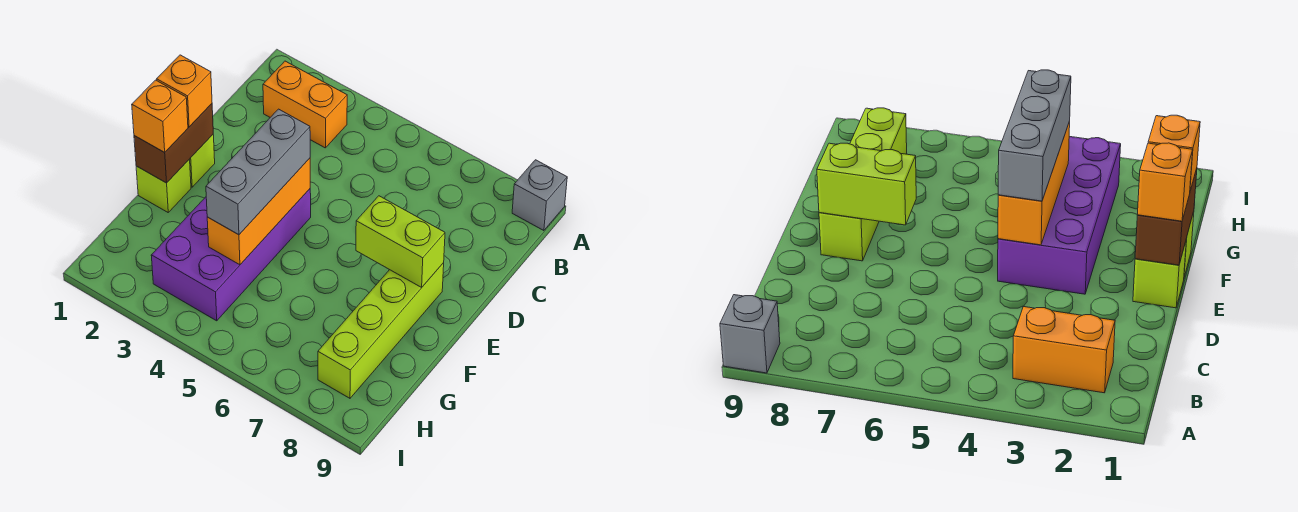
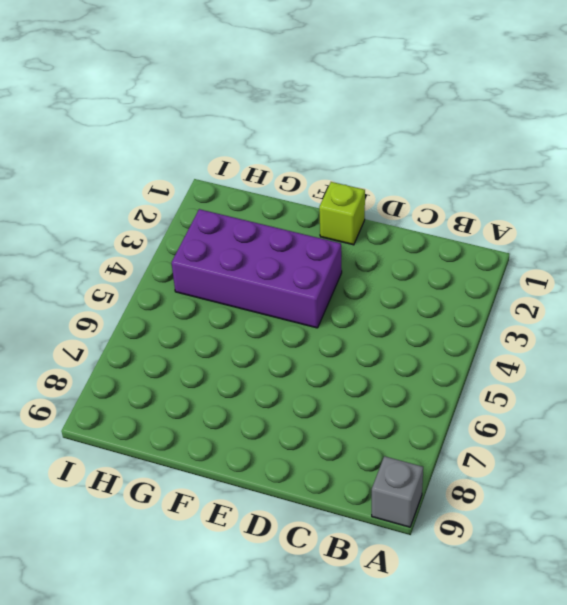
none -> orange brick B2:B3 level 1
none -> lime brick E8:H8 level 1
none -> lime brick F1 level 1

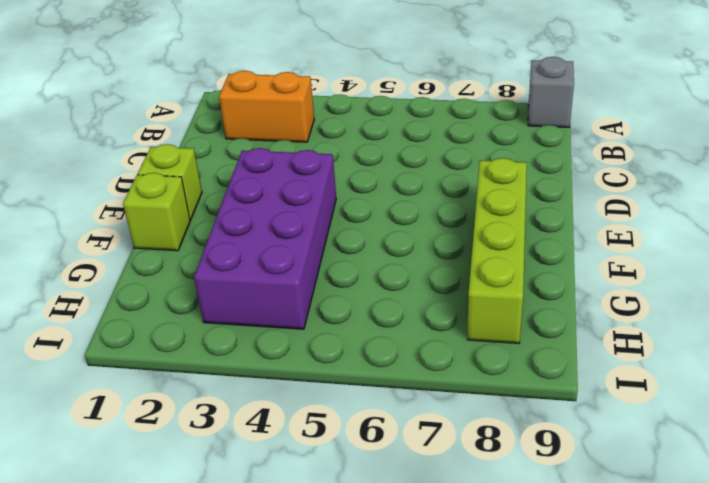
none -> brown brick E1:F1 level 2
none -> orange brick E4:G4 level 2
none -> lime brick E7:E8 level 2

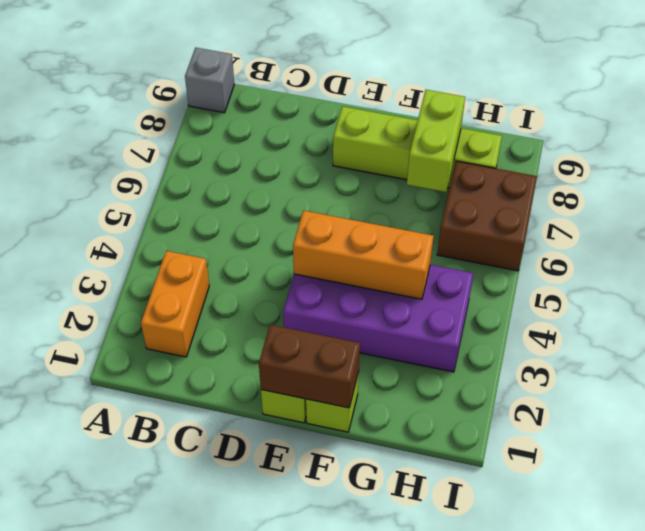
lime brick G7:G8 level 2 -> lime brick E7:E8 level 2
brown brick H6:I7 level 1 -> none
none -> orange brick E1 level 3
none -> grey brick E4:G4 level 3
none -> orange brick F1 level 3

